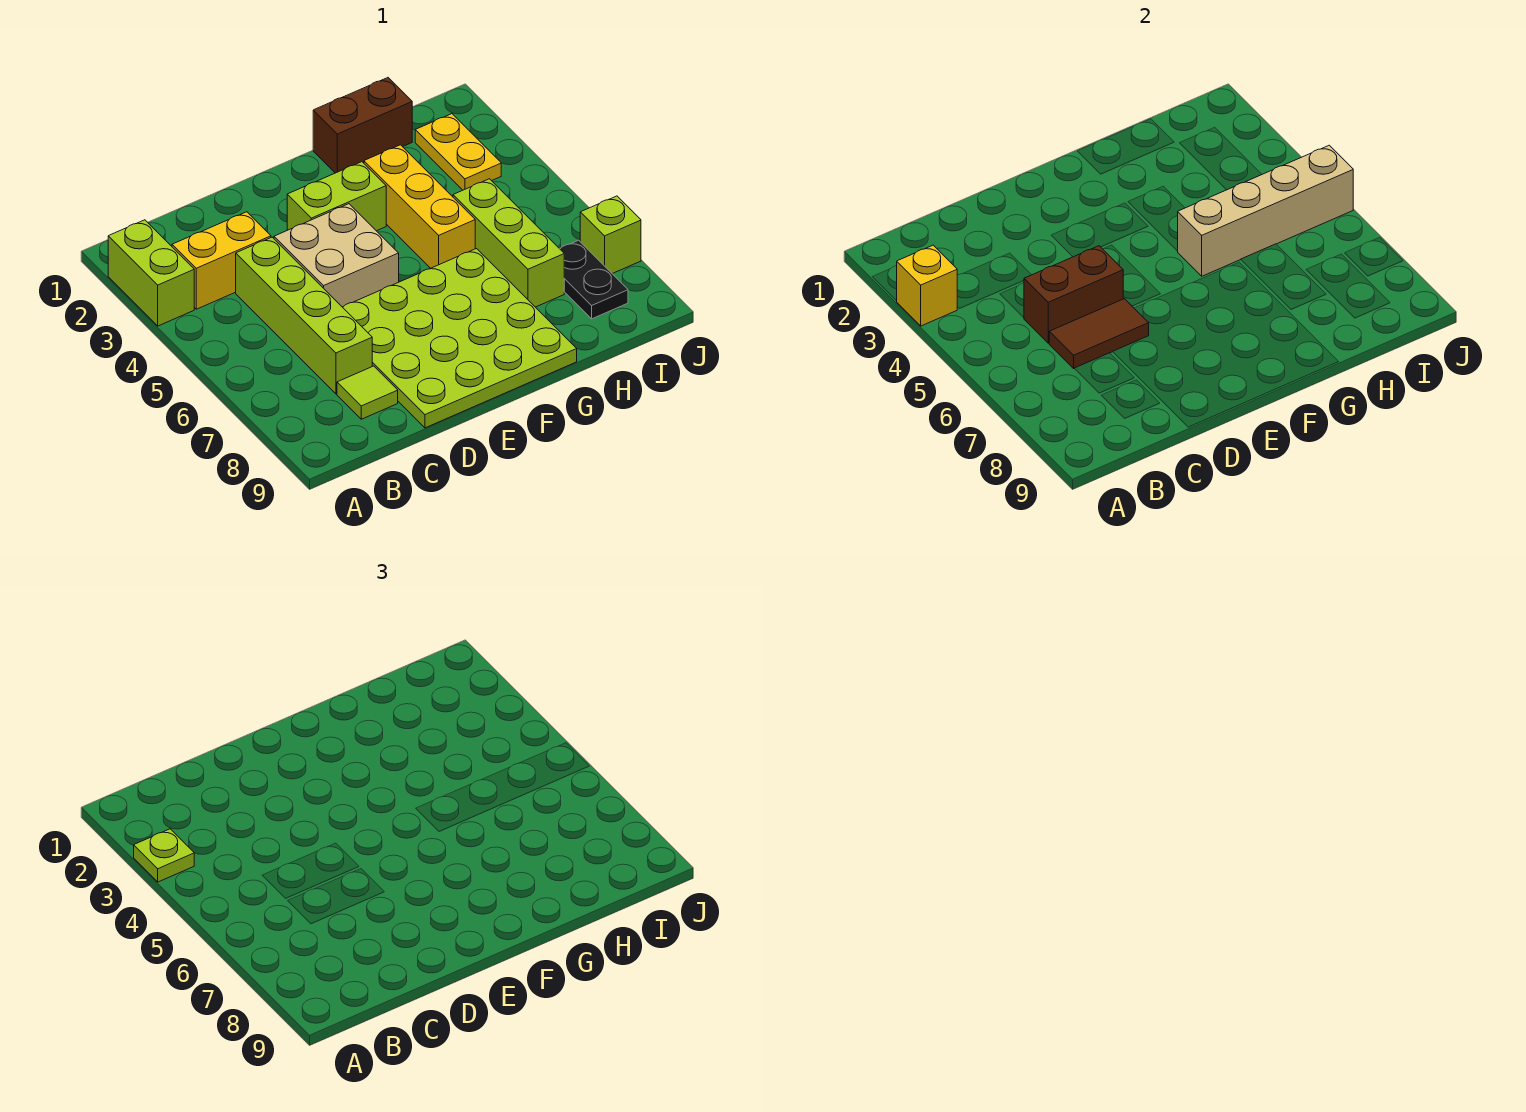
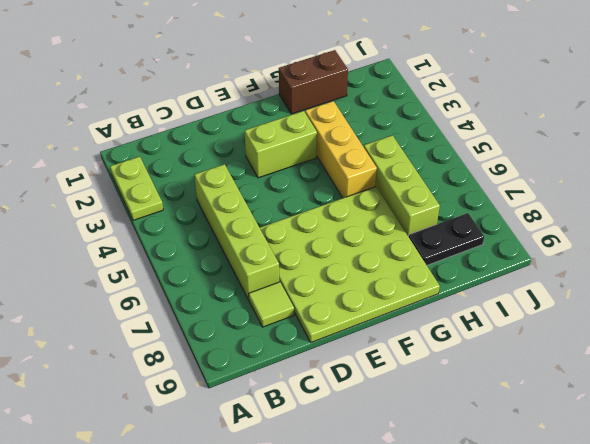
lime plate A2:A3 level 1 -> lime brick A2:A3 level 1
black plate H8:I8 level 1 -> black plate I7:I8 level 1
none -> yellow brick B3:C3 level 1
none -> tan brick D4:E5 level 1
none -> yellow plate I2:I3 level 1

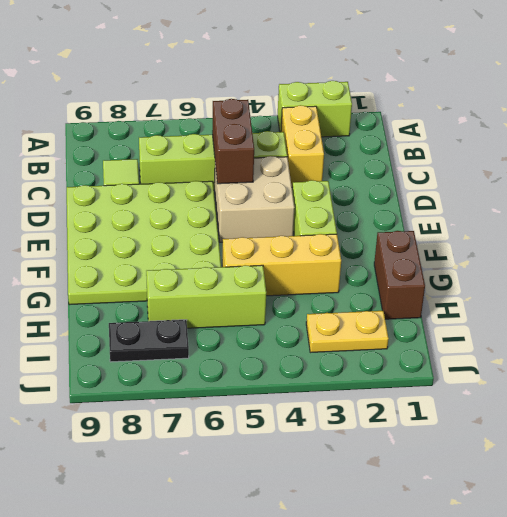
none -> lime brick J7 level 1
none -> yellow brick A3 level 2
none -> brown tile C6:D6 level 2

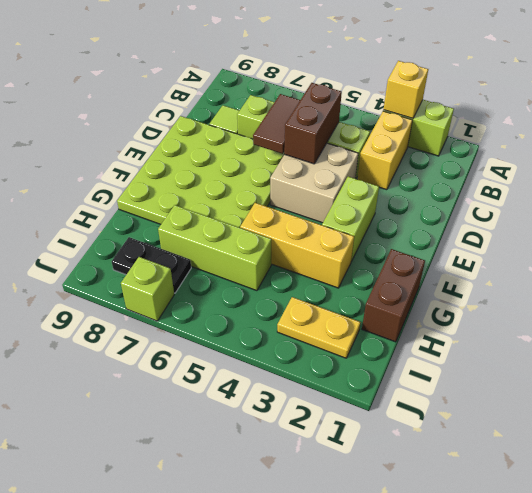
none -> tan brick G5:J5 level 2
none -> lime plate A3 level 3

